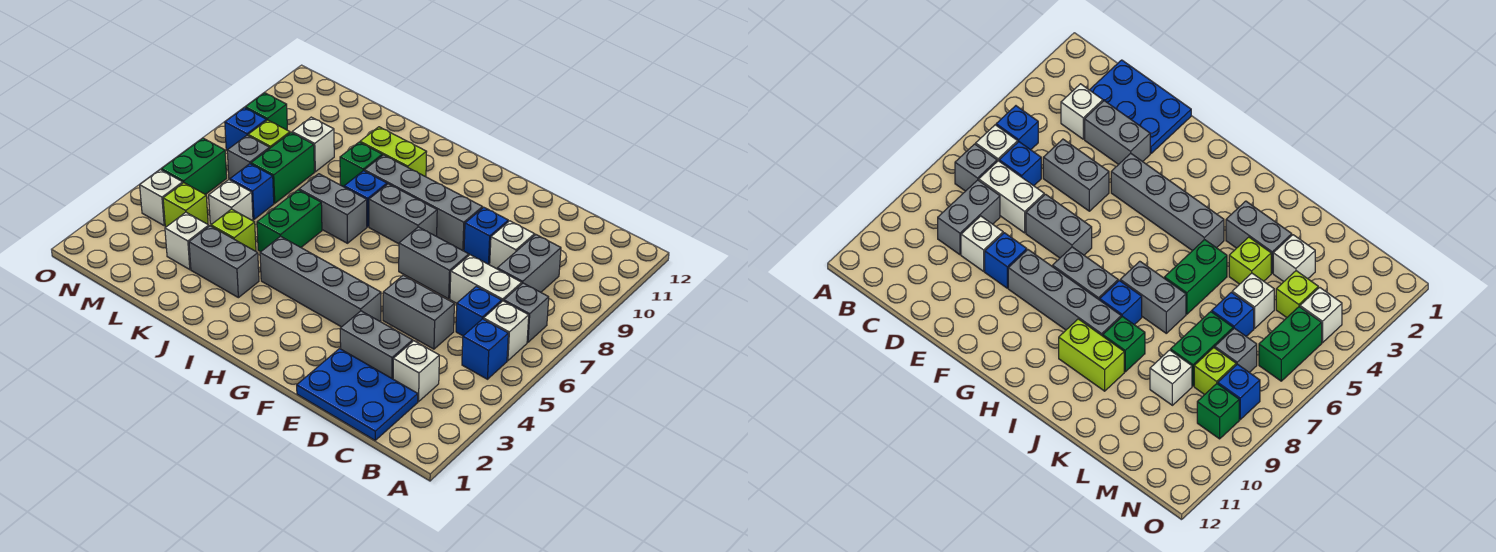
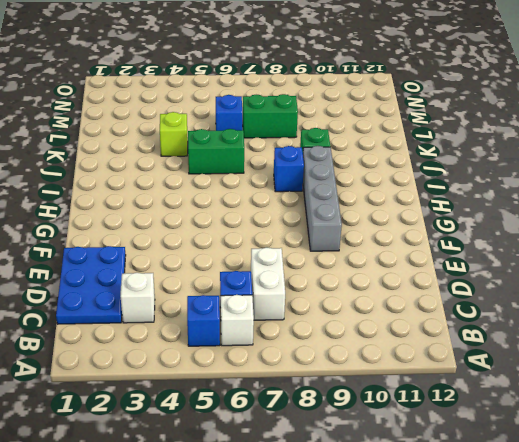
none -> grey brick B7 level 1
none -> grey brick C8:C9 level 1
none -> grey brick D3:E3 level 1
none -> grey brick D5:E5 level 1

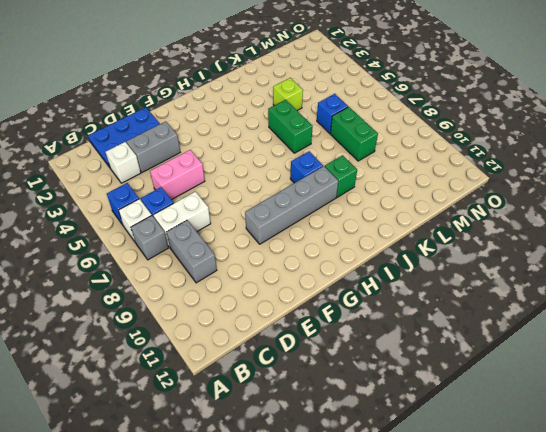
pink brick D5:E5 level 1 -> grey brick D5:E5 level 1
none -> white brick D9 level 1
none -> grey brick E7:F7 level 1
none -> blue brick E9 level 1
none -> grey brick F4:I4 level 1

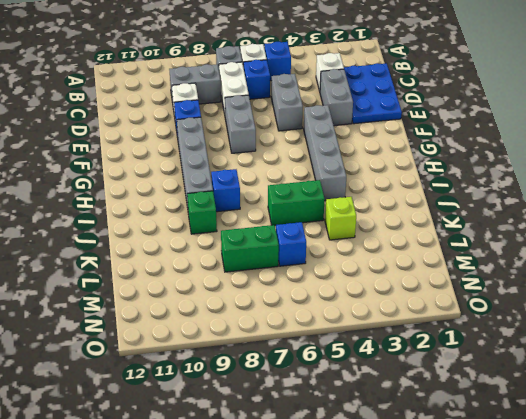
none -> grey brick G8:H8 level 1
none -> grey brick I7:J7 level 1
none -> lime brick I10:J10 level 1
none -> grey brick J3:K3 level 1

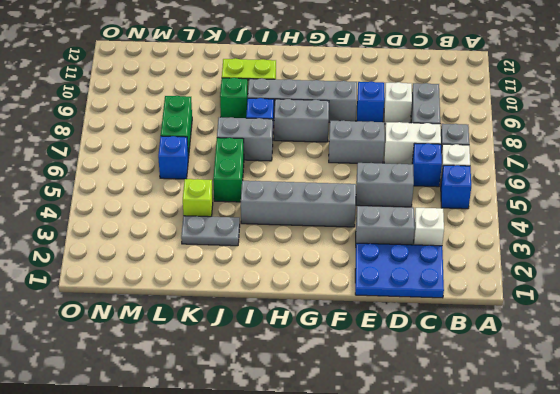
grey plate J3:K3 level 1 -> grey brick J3:K3 level 1
none -> white brick L3 level 1
none -> white brick L5 level 1
none -> white brick L9 level 1
none -> lime brick M4 level 1

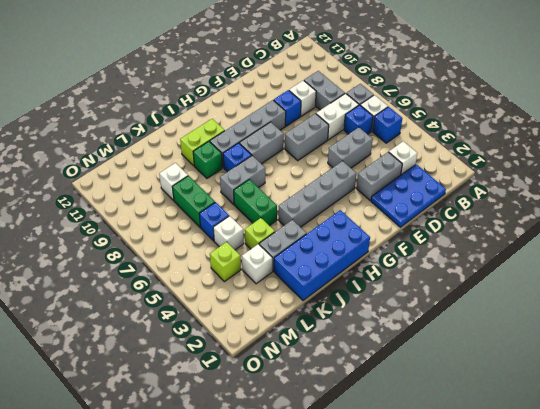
blue brick H1:K2 level 1 -> none
none -> grey brick M7 level 1
none -> lime brick M8 level 1
none -> white brick N4 level 1
none -> green brick N5:N6 level 1

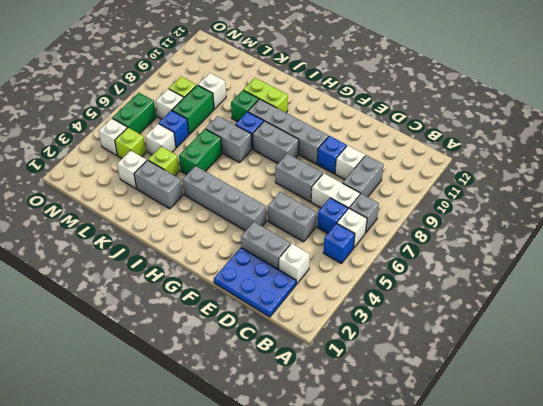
white brick M7 level 1 -> grey brick M7 level 1
none -> blue brick N8 level 1
none -> green brick N9 level 1

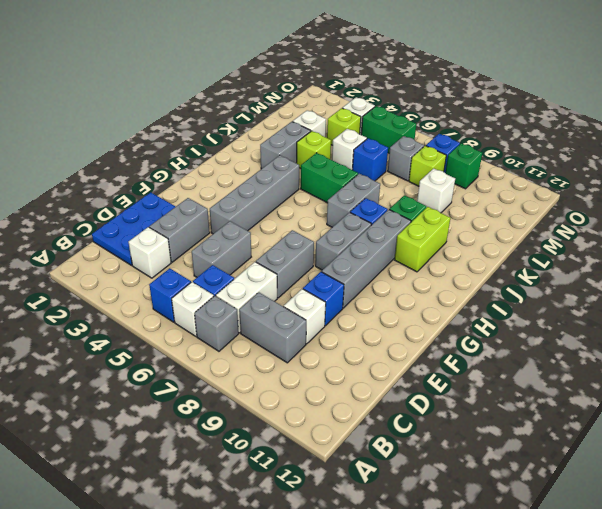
none -> green brick L7:L8 level 1

